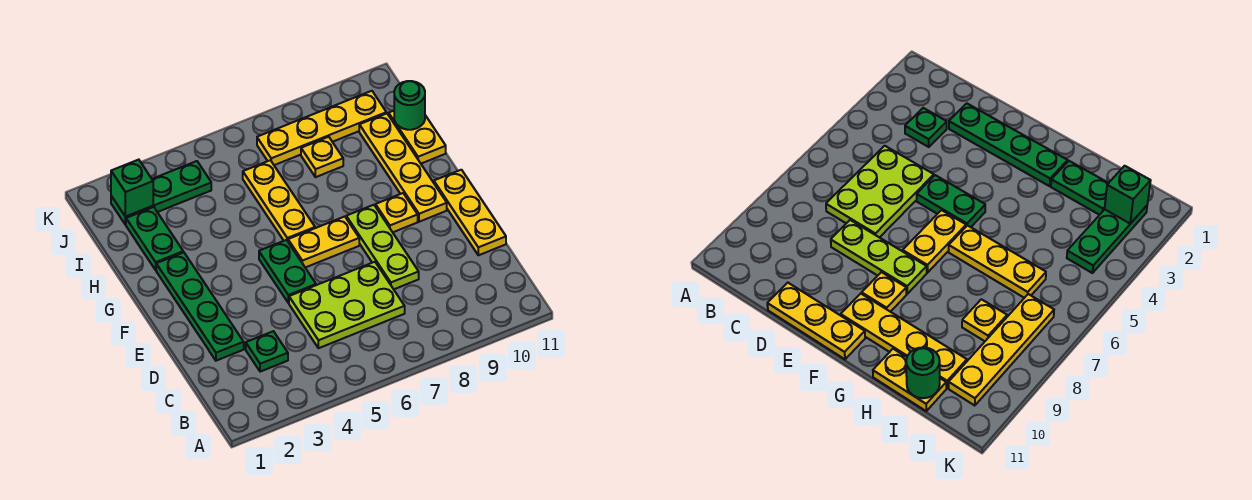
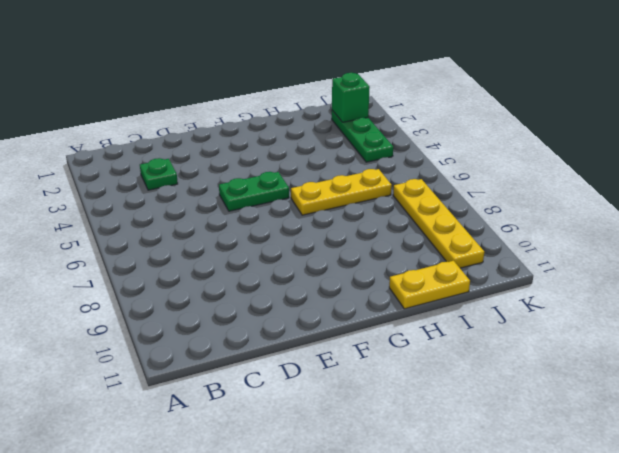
none -> lime plate C5:D7 level 1
none -> green plate D2:G2 level 1
none -> lime plate D8:F8 level 1

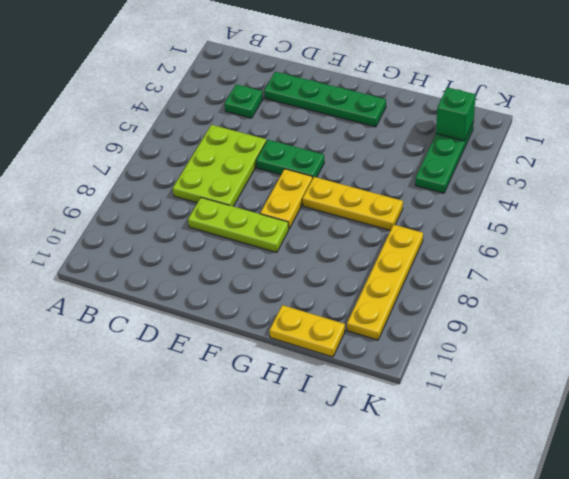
none -> yellow plate D11:F11 level 1
none -> yellow plate F9 level 1
none -> yellow plate F10:I10 level 1

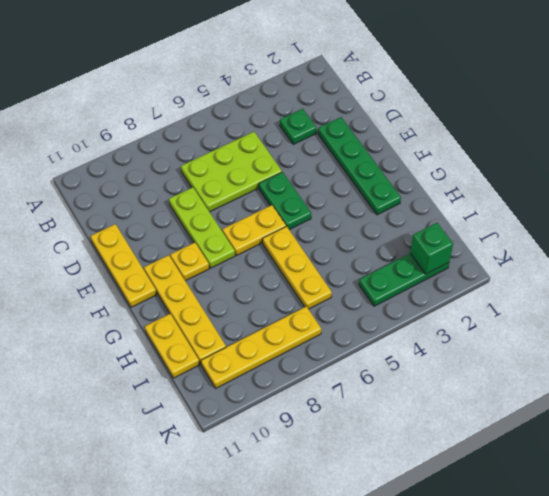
none -> green plate H2:I2 level 1
none -> yellow plate I8 level 1
none -> green round brick I11 level 2

